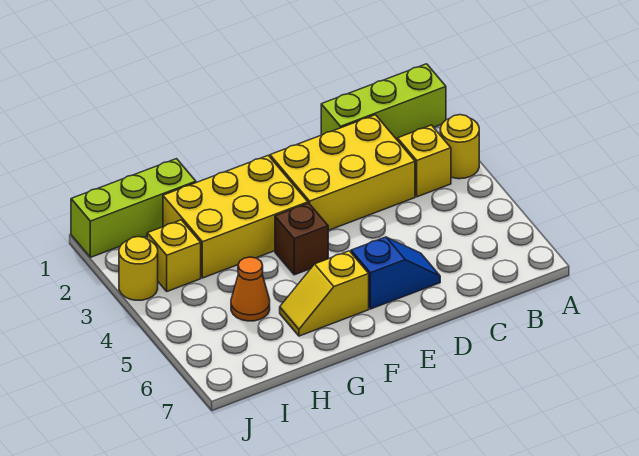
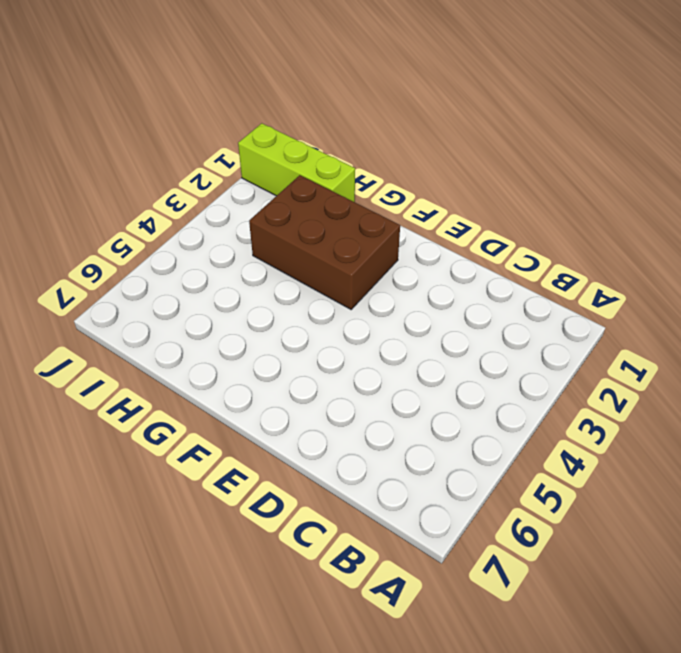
brown brick F2:H3 level 1 -> yellow brick F2:H3 level 1
none -> lime brick A1:C1 level 1
none -> yellow round brick A3 level 1
none -> yellow brick B3 level 1

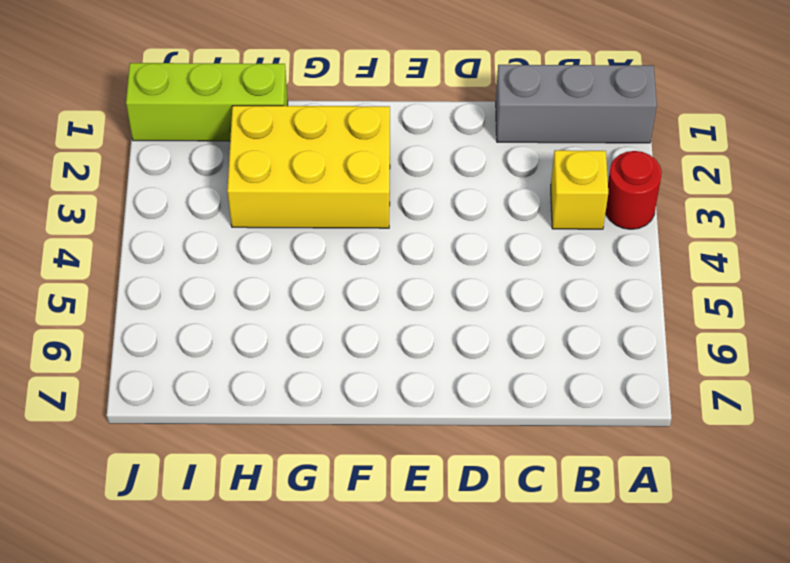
grey brick A1:C1 level 1 -> lime brick A1:C1 level 1
red round brick A3 level 1 -> yellow round brick A3 level 1
none -> yellow brick C2:E3 level 1
none -> blue slope D6:E6 level 1 top E
none -> brown brick F4 level 1

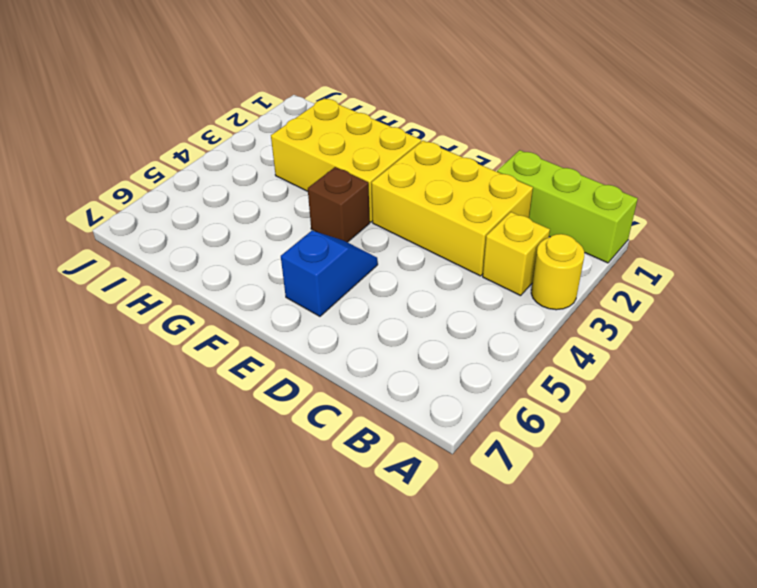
blue slope E5:E6 level 1 top 6 -> blue slope D6:E6 level 1 top E
none -> yellow slope F6:G6 level 1 top F
none -> lime brick H1:J1 level 1
none -> orange cone H5 level 1

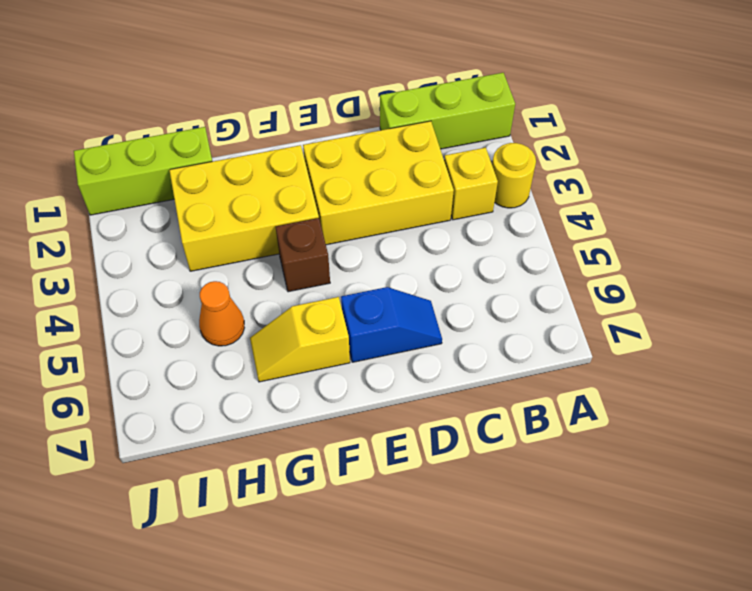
none -> yellow brick I3 level 1
none -> yellow round brick J3 level 1

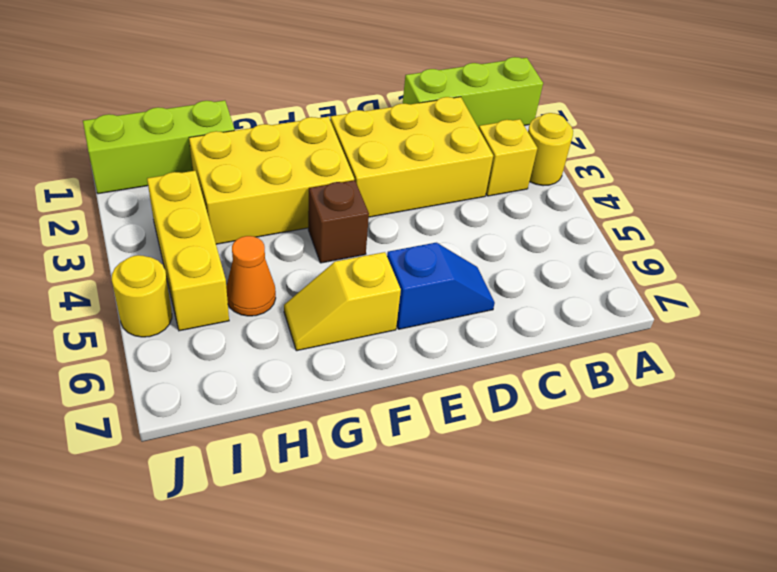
yellow brick I3:I5 level 1 -> yellow brick I3 level 1
yellow round brick J5 level 1 -> yellow round brick J3 level 1

